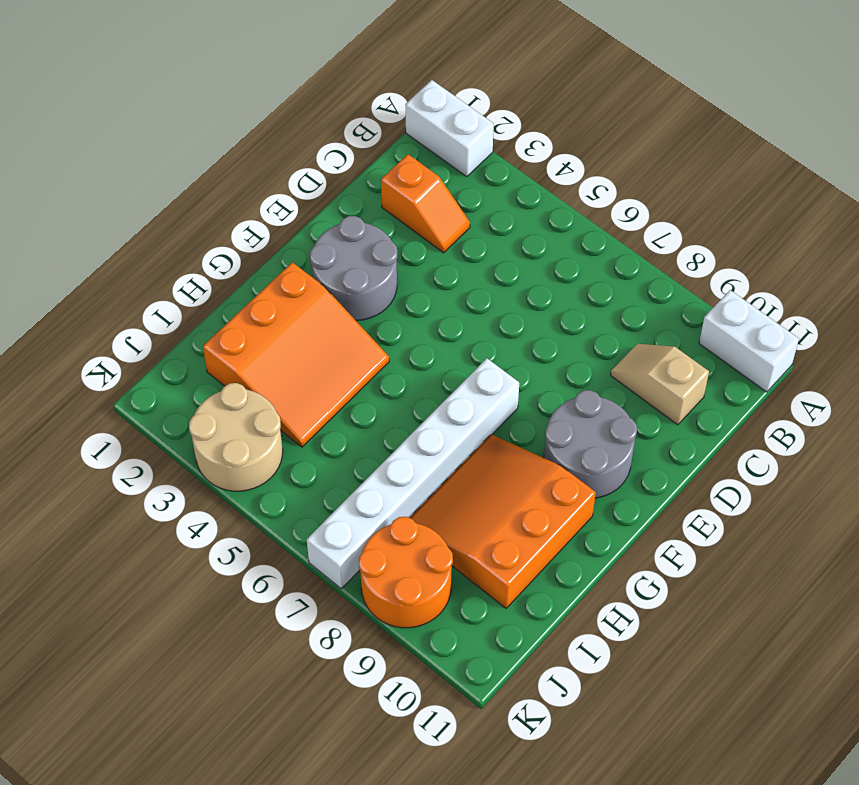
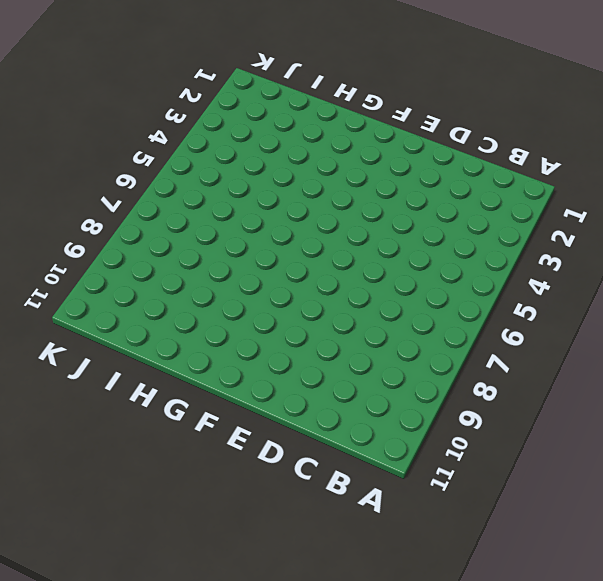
none -> white brick A1:A2 level 1
none -> white brick A10:A11 level 1

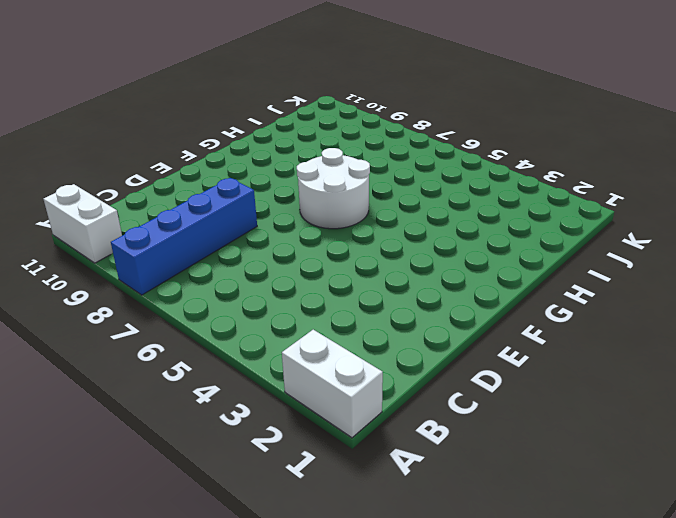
blue brick A8:D8 level 1 -> none
white round brick F6:G7 level 1 -> white brick F7:K7 level 1
none -> orange slope C2:C3 level 1 top 2
none -> tan slope C9:C10 level 1 top 10

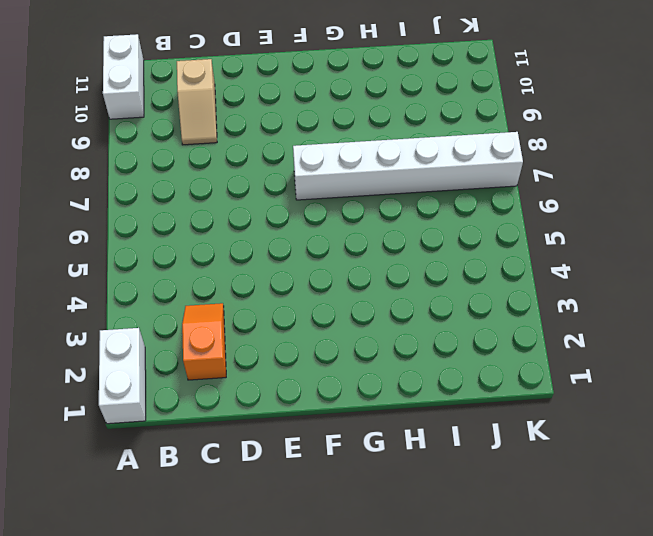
none -> grey round brick E2:F3 level 1
none -> grey round brick E9:F10 level 1

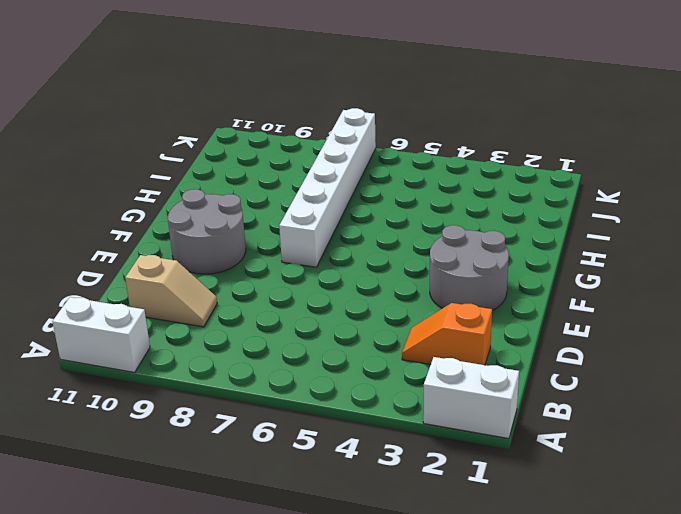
none -> orange slope G2:I4 level 1 top 2
none -> orange slope G8:I10 level 1 top 10

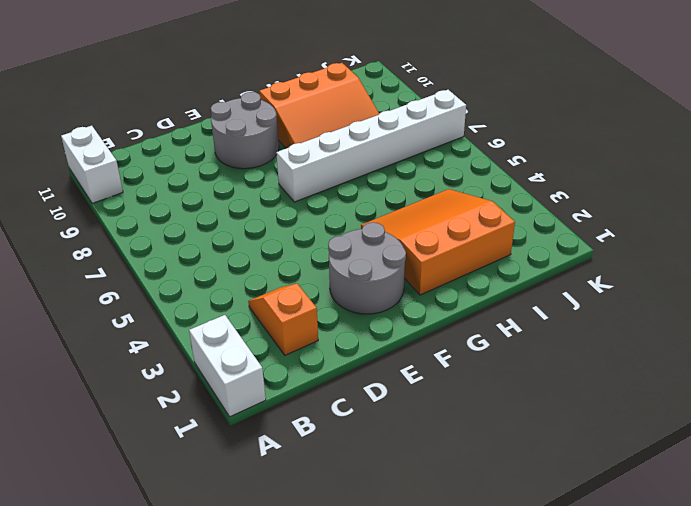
none -> tan slope C9:C10 level 1 top 10
none -> tan round brick J3:K4 level 1

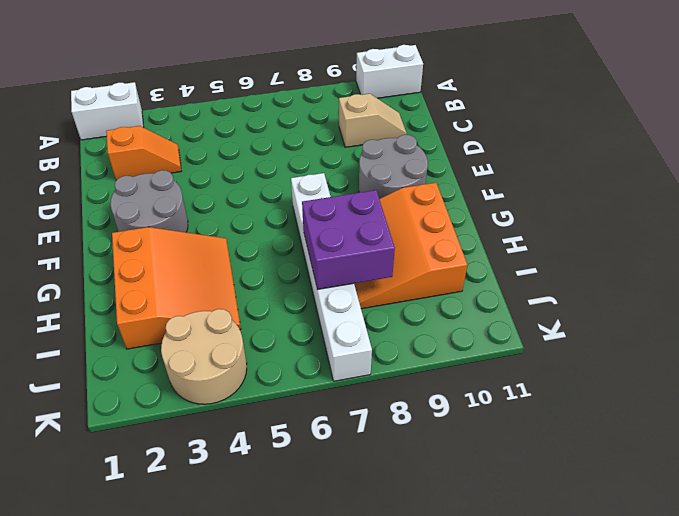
tan slope C9:C10 level 1 top 9 -> tan slope C9:C10 level 1 top 10
purple brick H7:I8 level 2 -> none
none -> orange round brick J8:K9 level 1

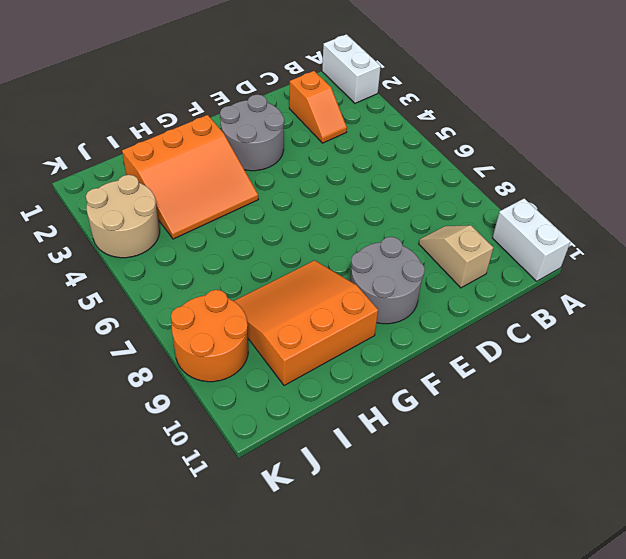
none -> white brick F7:K7 level 1

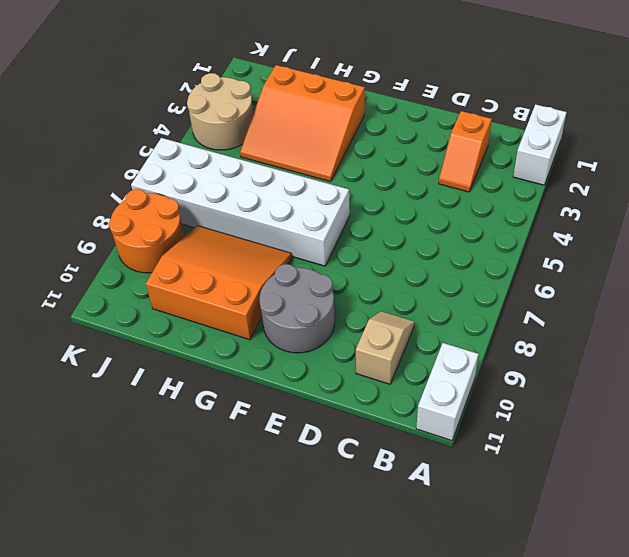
white brick F6:K7 level 1 -> white brick F7:K7 level 1
none -> grey round brick E2:F3 level 1

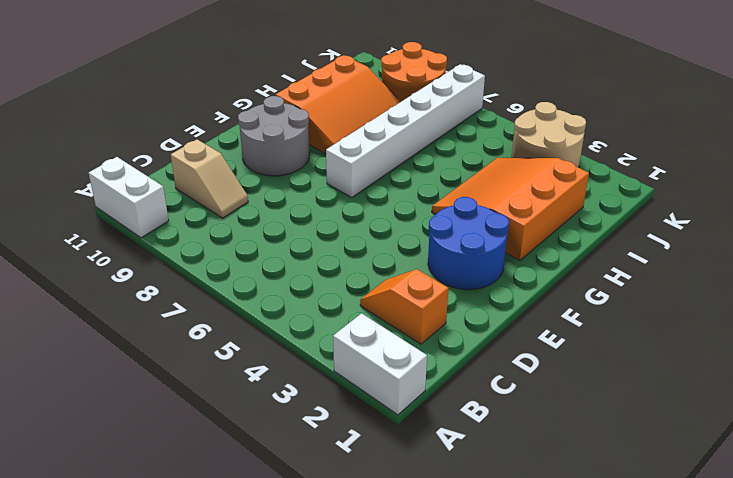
blue round brick E2:F3 level 1 -> grey round brick E2:F3 level 1

